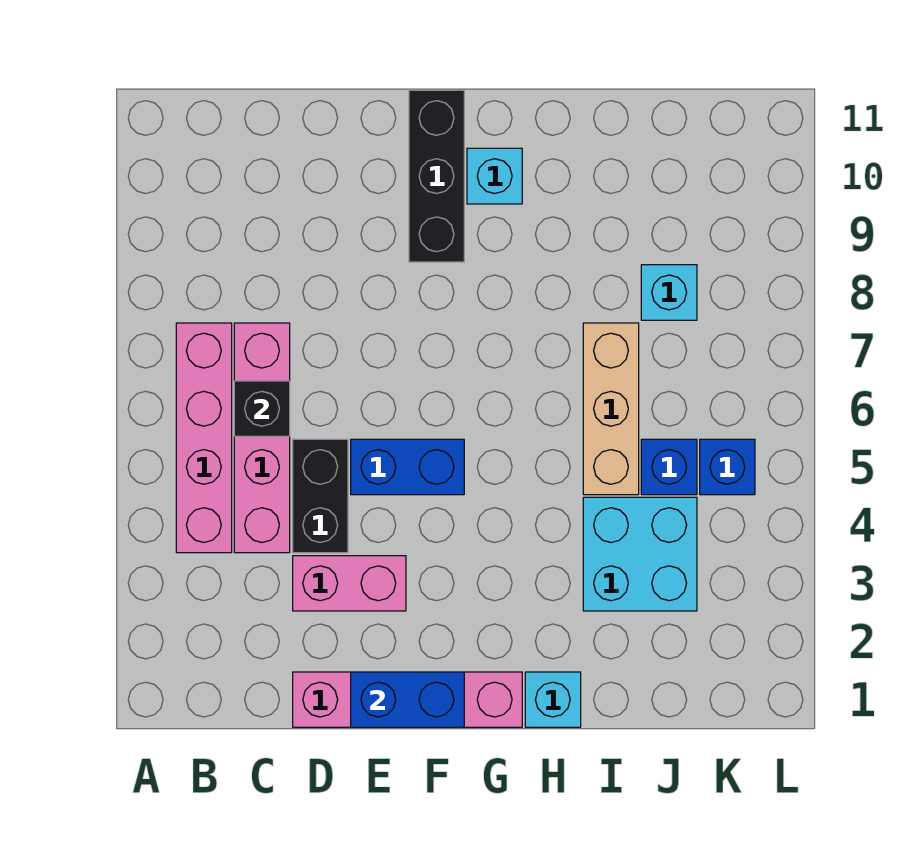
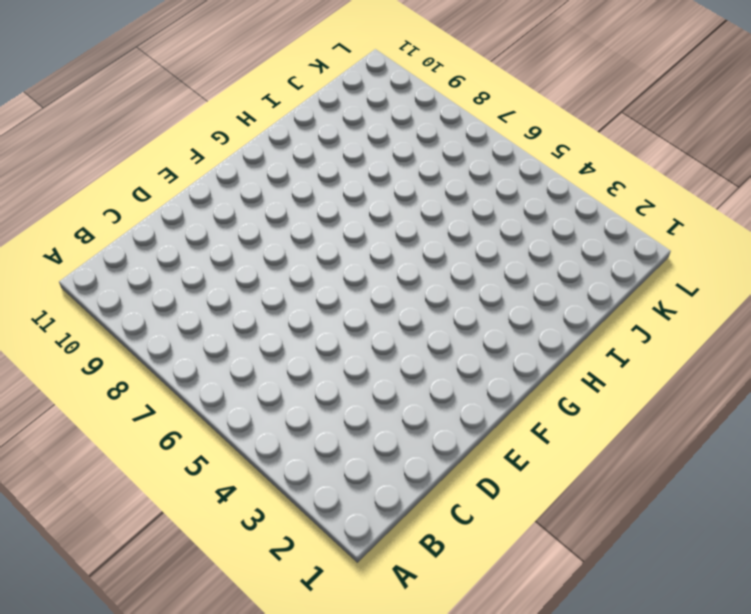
none -> pink brick B4:B7 level 1
none -> pink brick C4:C7 level 1
none -> pink brick D1:G1 level 1

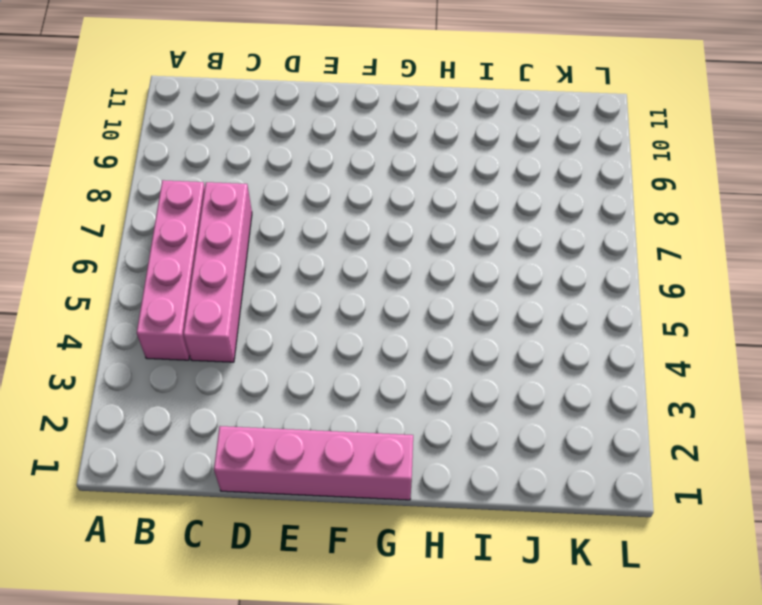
none -> pink brick D3:E3 level 1
none -> black brick D4:D5 level 1
none -> blue brick E5:F5 level 1

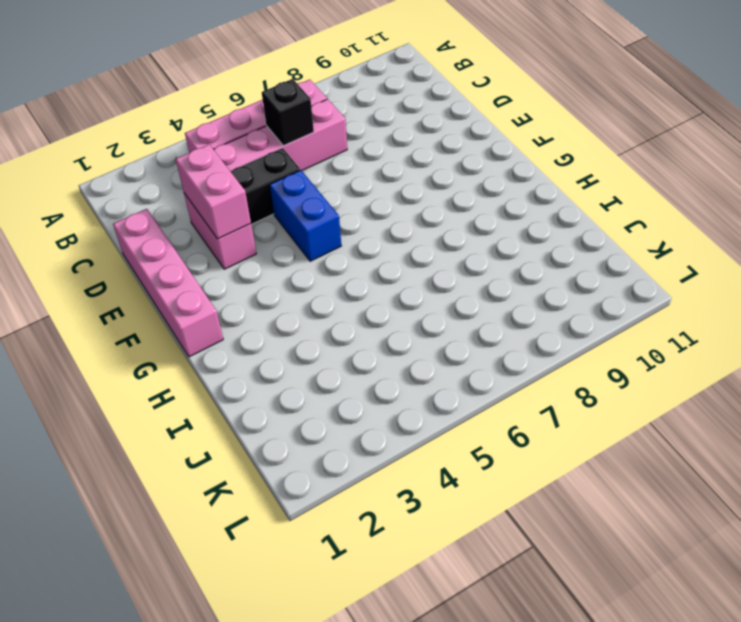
pink brick D3:E3 level 2 -> none
none -> black brick F9:F11 level 1
none -> cyan brick G10 level 1
none -> cyan brick H1 level 1

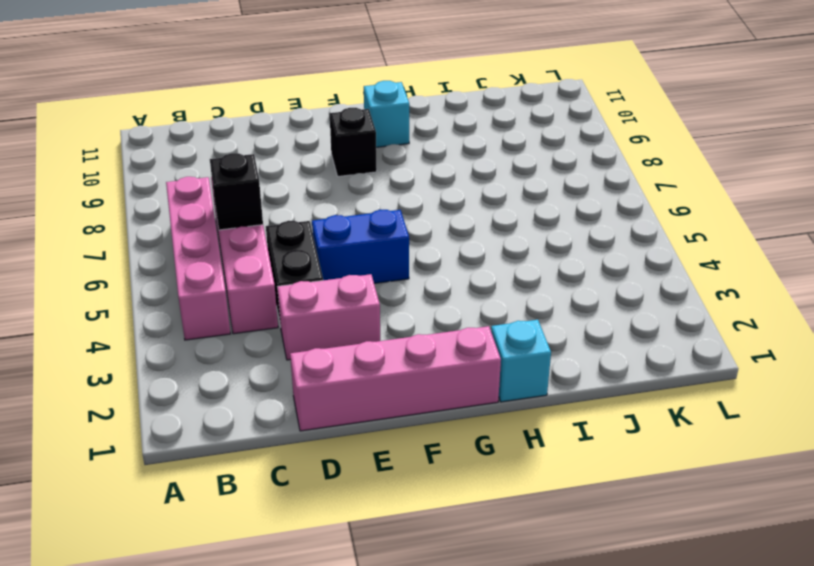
black brick F9 level 1 -> black brick F9:F11 level 1
none -> cyan brick I3:J4 level 1
none -> tan brick I5:I7 level 1
none -> blue brick J5 level 1

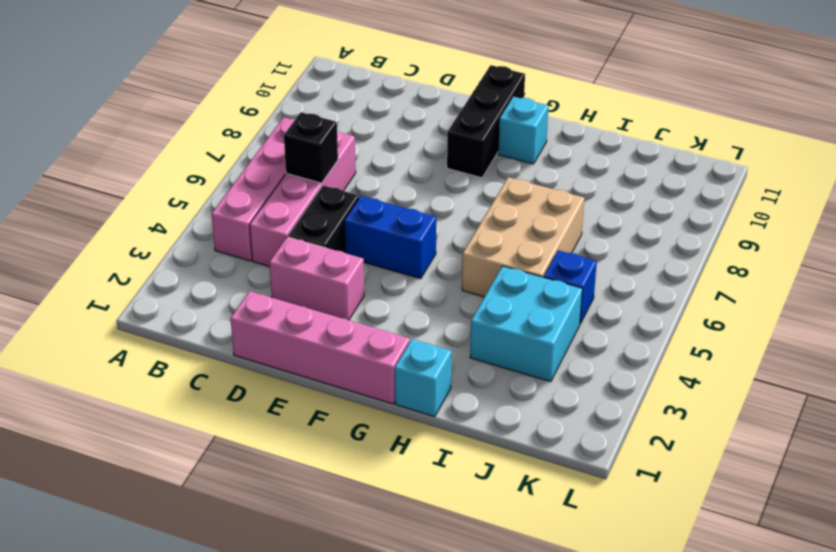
tan brick H5:I7 level 1 -> tan brick I5:I7 level 1
none -> cyan brick J8 level 1
none -> blue brick K5 level 1
none -> blue brick E1:F1 level 2

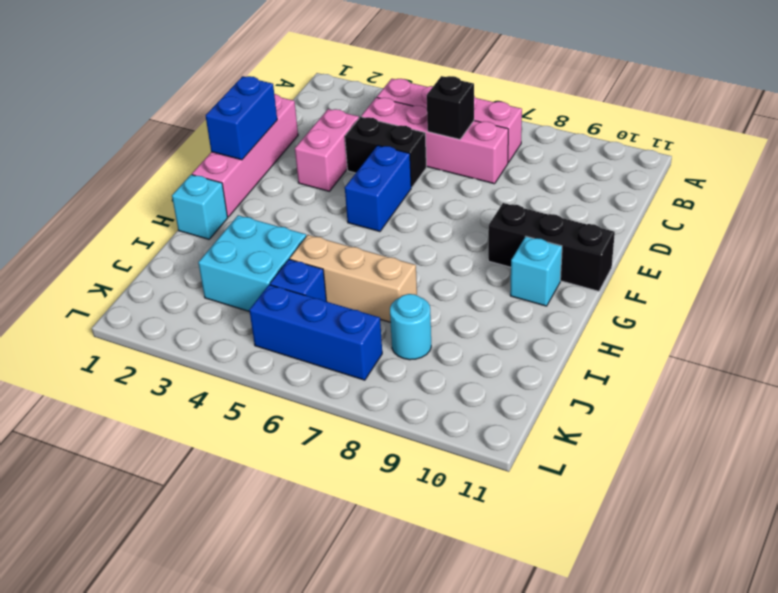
cyan round brick J8 level 1 -> cyan brick J8 level 1
blue brick K5:K7 level 1 -> blue brick K5 level 1

